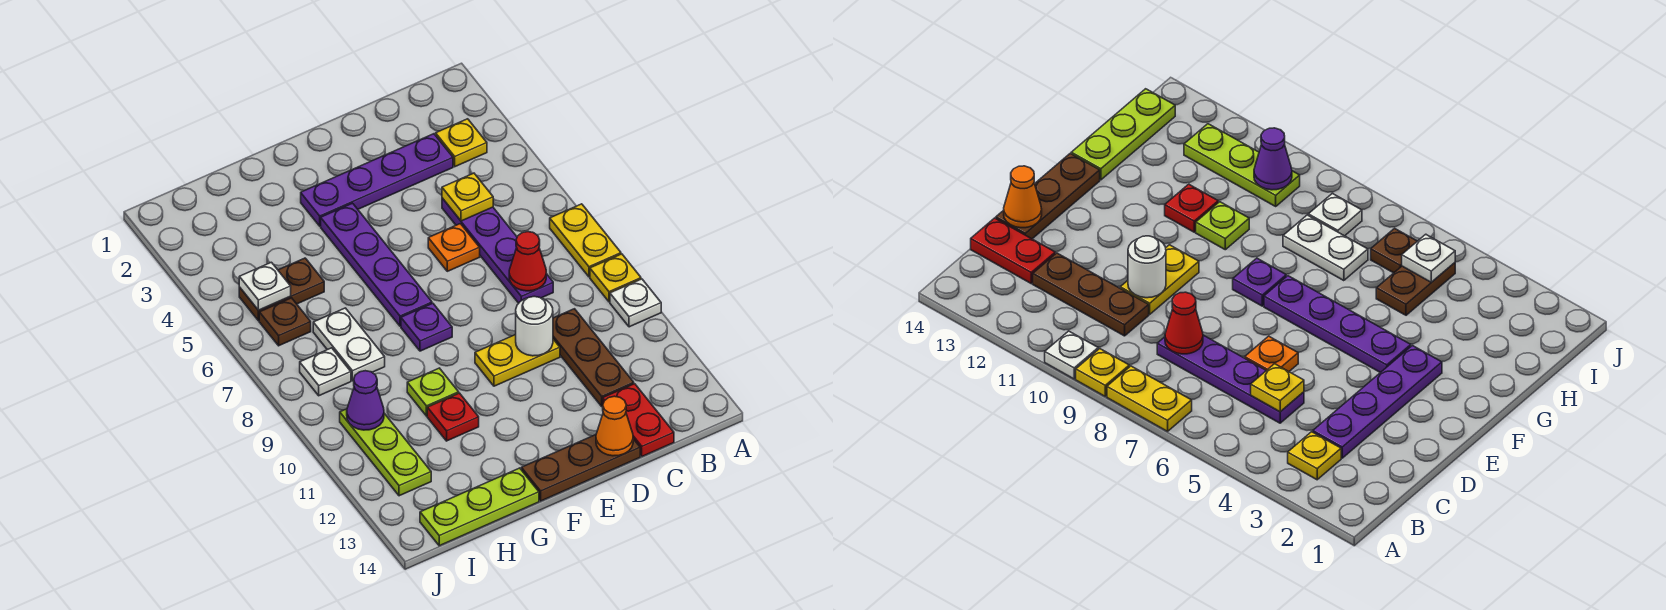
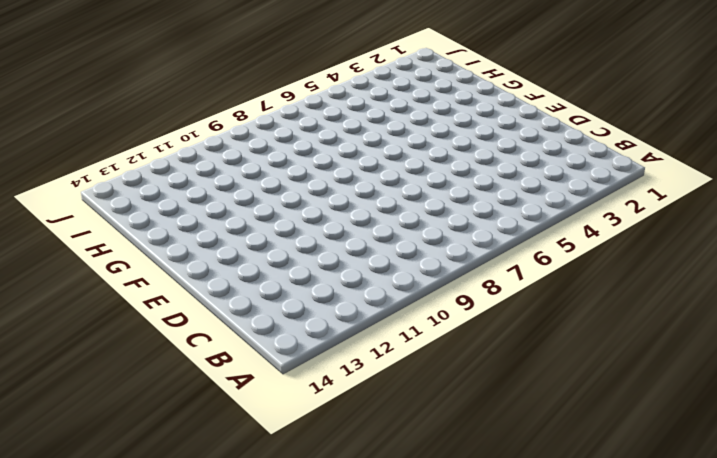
none -> yellow plate A7:A8 level 1
none -> yellow plate A9 level 1
none -> white plate A10 level 1

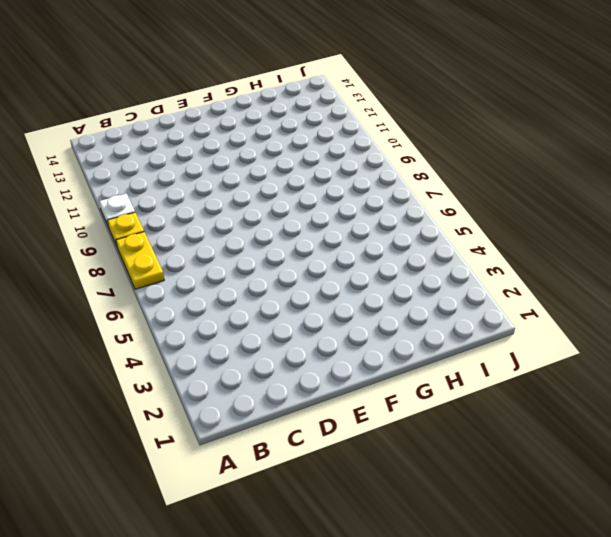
none -> yellow plate B3 level 1
none -> purple plate C3:F3 level 1
none -> purple plate C5:C8 level 1

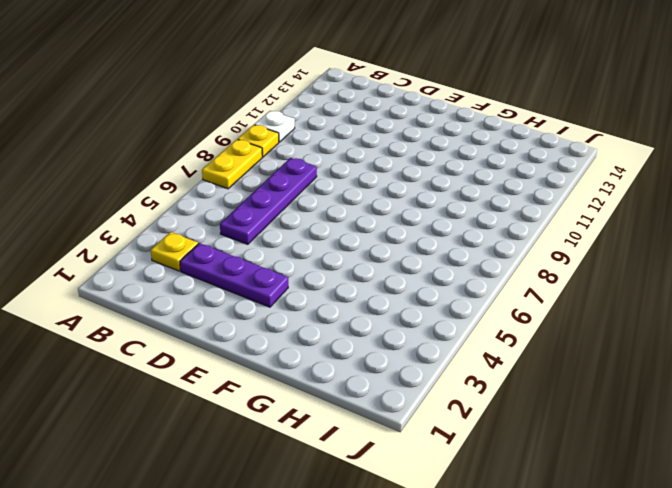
purple plate C3:E3 level 1 -> purple plate C3:F3 level 1
none -> brown plate C10:C12 level 1
none -> red plate C13:C14 level 1
none -> orange plate D6 level 1

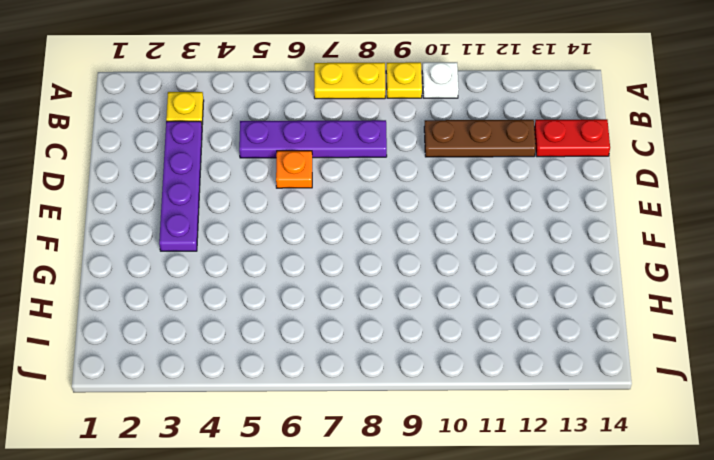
none -> yellow plate D10:E10 level 1
none -> brown plate D14:F14 level 1
none -> purple plate F4:F7 level 1

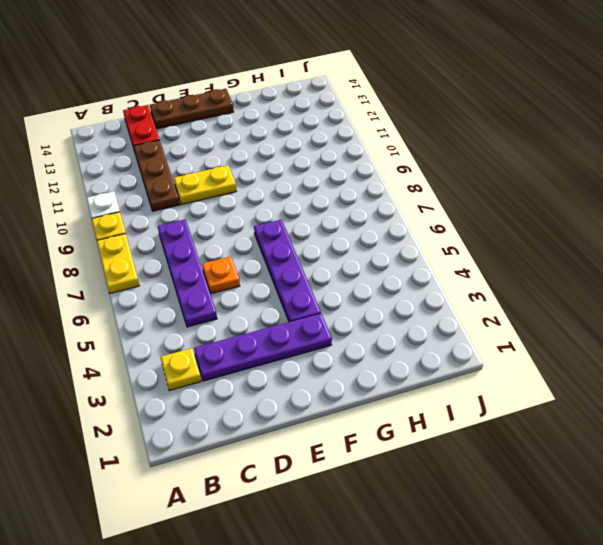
none -> purple plate F8 level 1
none -> lime plate G10 level 1
none -> red plate G11 level 1

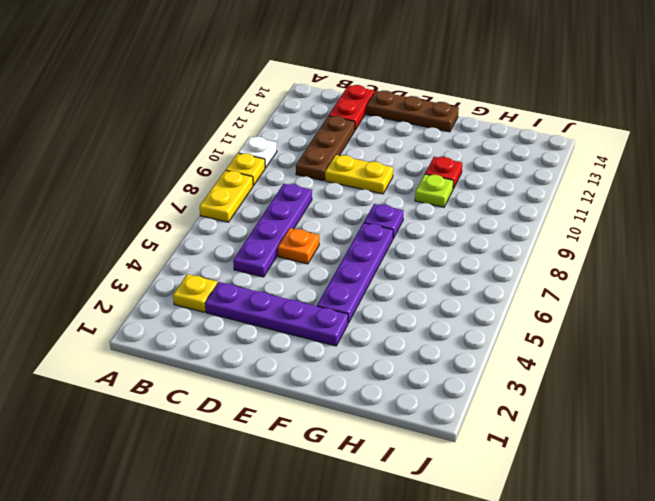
none -> lime plate G14:I14 level 1
none -> brown plate H5:I5 level 1
none -> white plate H7:H8 level 1

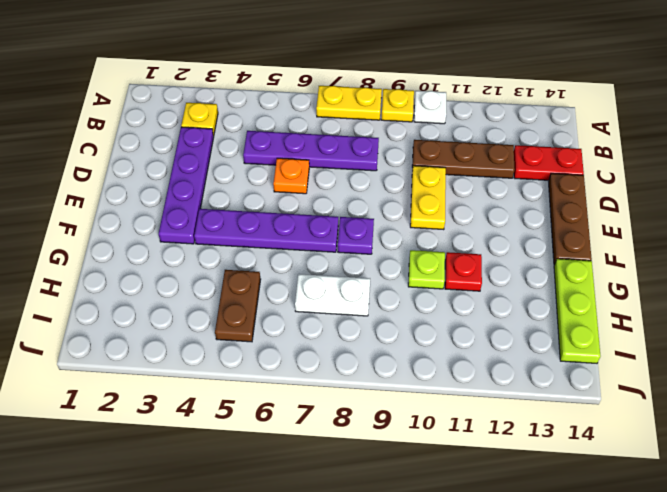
none -> brown plate I6 level 1
none -> white plate I8 level 1
none -> lime plate I10:I12 level 1

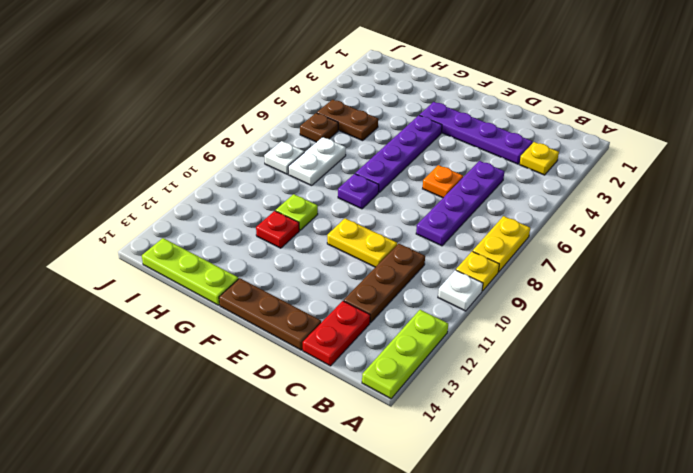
lime plate A12:A14 level 1 -> lime plate I10:I12 level 1
none -> yellow plate C5 level 2
none -> red cone C8 level 2
none -> white round brick D10 level 2

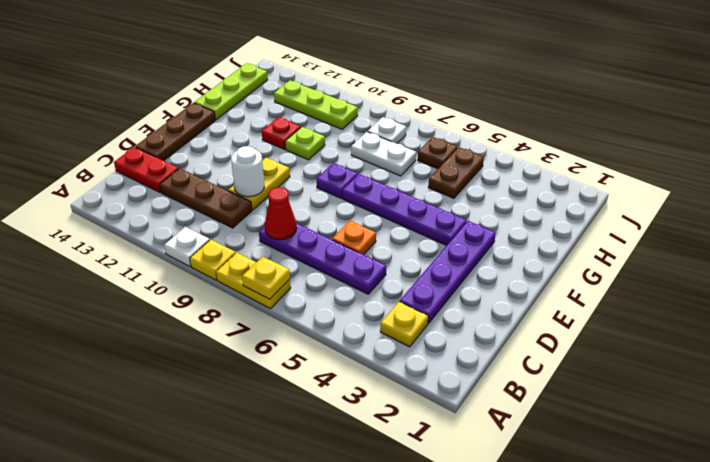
yellow plate A7 level 2 -> yellow plate C5 level 2
none -> orange cone D14 level 2
none -> white plate I5 level 2
none -> purple cone I10 level 2

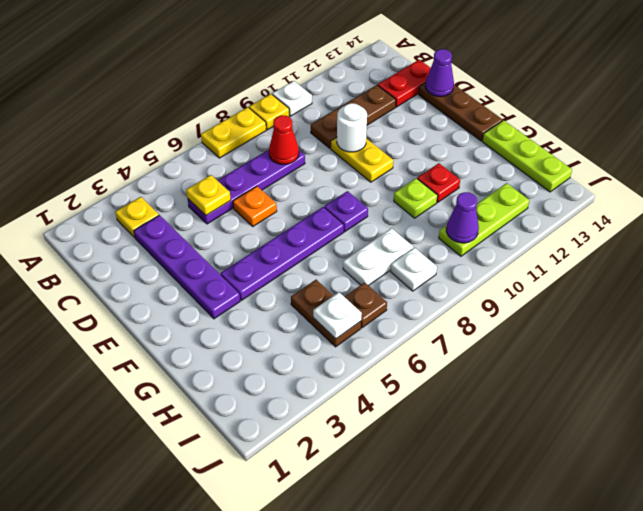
purple cone D14 level 2 -> orange cone D14 level 2

